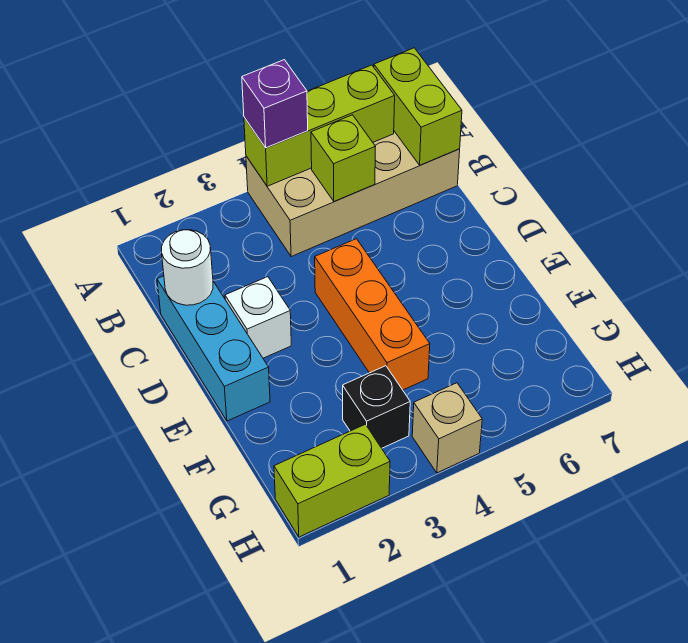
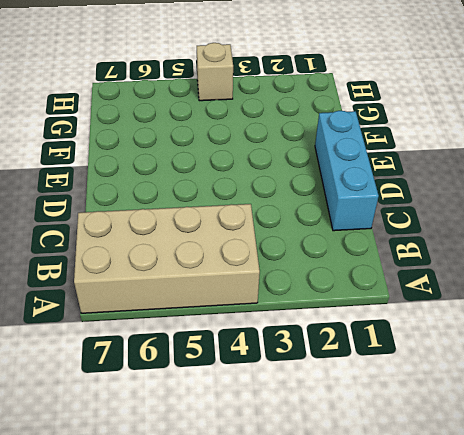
none -> white brick D2 level 1
none -> orange brick D4:F4 level 1
none -> black brick G3 level 1

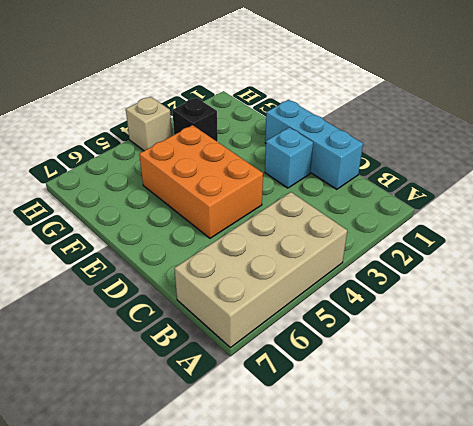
cyan brick D2 level 1 -> white brick D2 level 1
orange brick D4:F5 level 1 -> orange brick D4:F4 level 1
none -> lime brick H1:H2 level 1
none -> lime brick A4:A6 level 2
none -> lime brick A7:B7 level 2

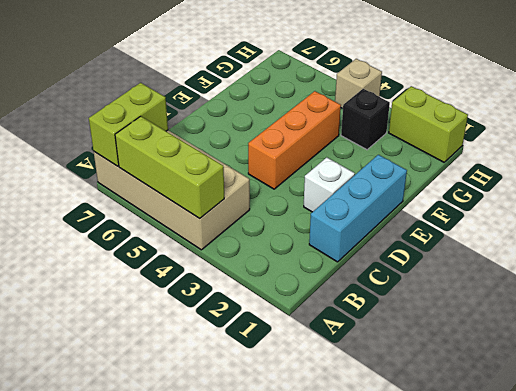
none -> lime brick B5 level 2
none -> white round brick C1 level 2
none -> purple brick A4 level 3

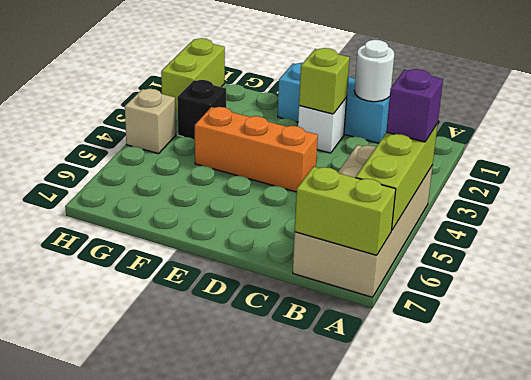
lime brick D2 level 2 -> lime brick B5 level 2

